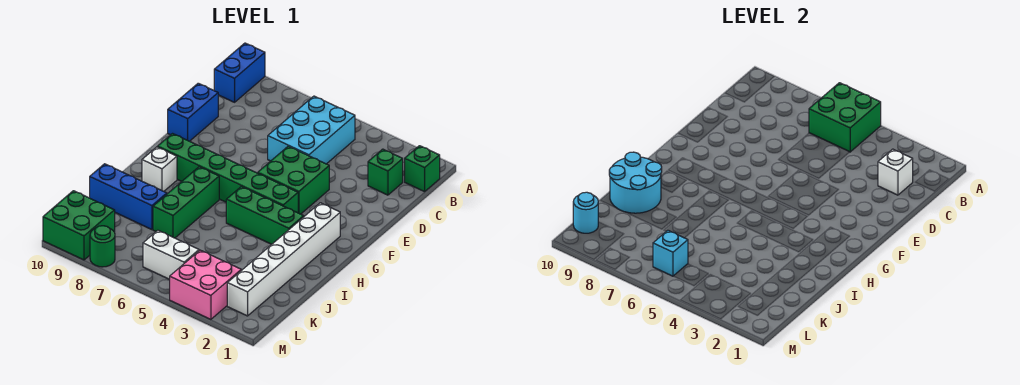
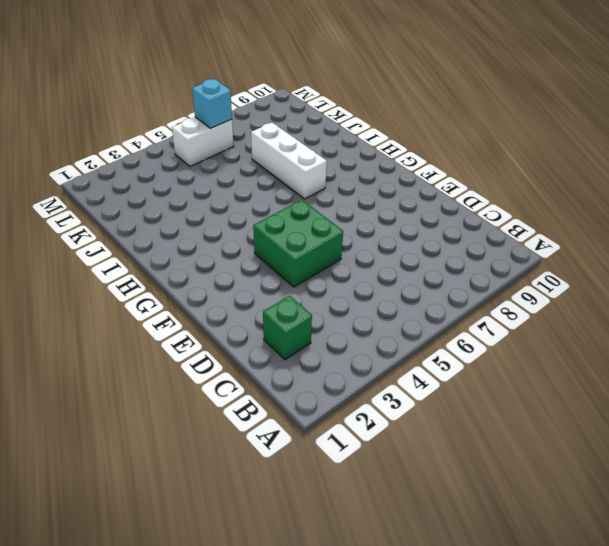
white brick H7:J7 level 1 -> green brick H7:J7 level 1
none -> blue brick A10:B10 level 1
none -> green brick B1 level 1
none -> cyan brick B5:D6 level 1

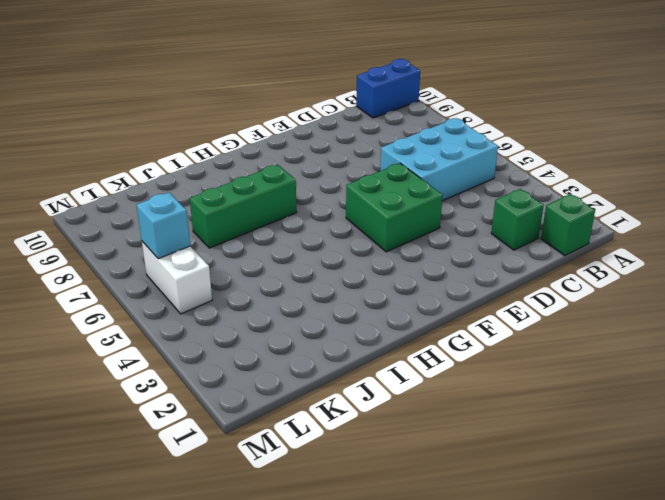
none -> blue brick D10:E10 level 1
none -> white brick G2:L2 level 1
none -> green brick G4:G9 level 1

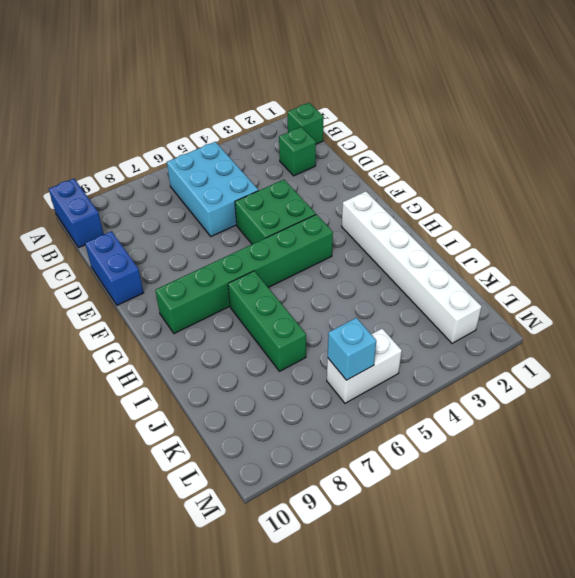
none -> green brick H3:H5 level 1
none -> white brick H9 level 1
none -> blue brick J8:J10 level 1

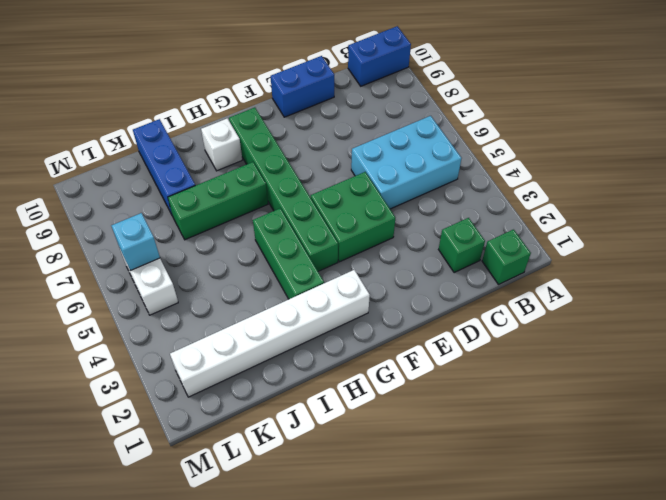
none -> pink brick L3:M4 level 1
none -> green brick L9:M10 level 1
none -> green round brick M8 level 1

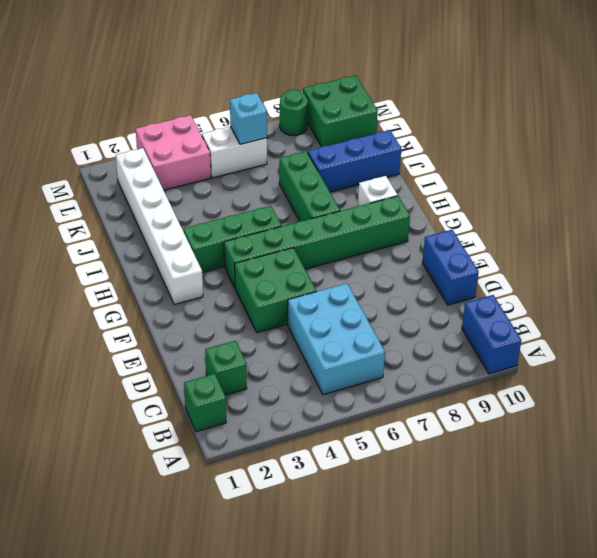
none -> green brick A5:B6 level 2
none -> white brick C2 level 2
none -> cyan round brick I9:J10 level 2

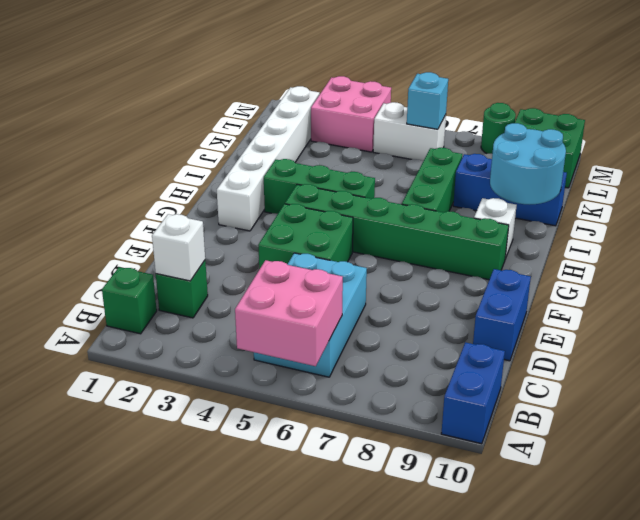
pink brick A5:B6 level 2 -> green brick A5:B6 level 2
none -> cyan round brick L10 level 2

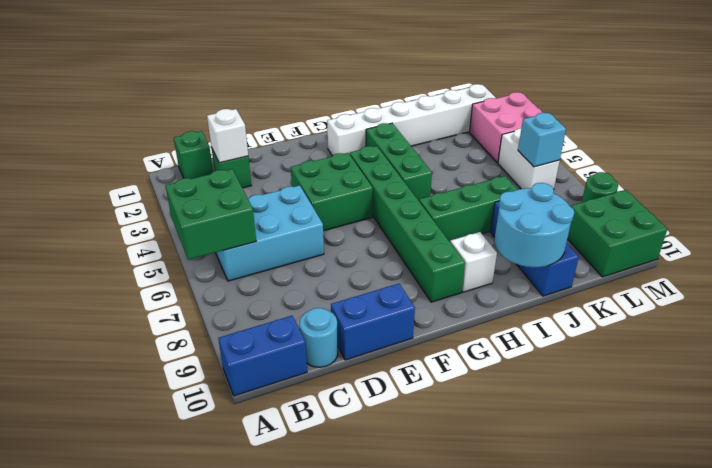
cyan round brick C10 level 1 -> cyan round brick L10 level 2

